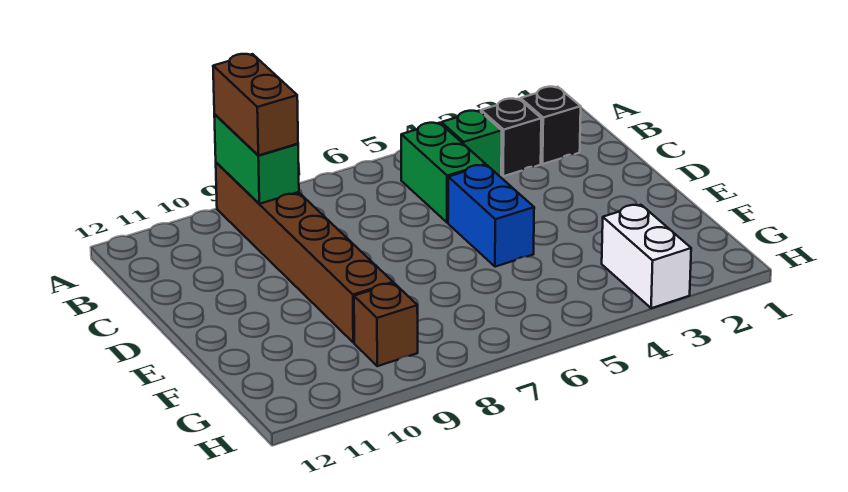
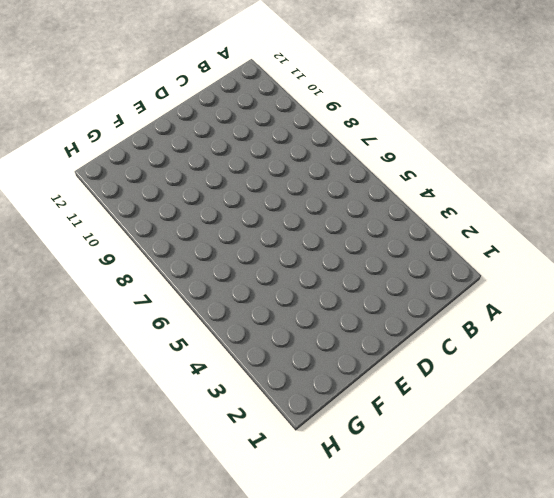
none -> brown brick A9:F9 level 1
none -> black brick B2 level 1

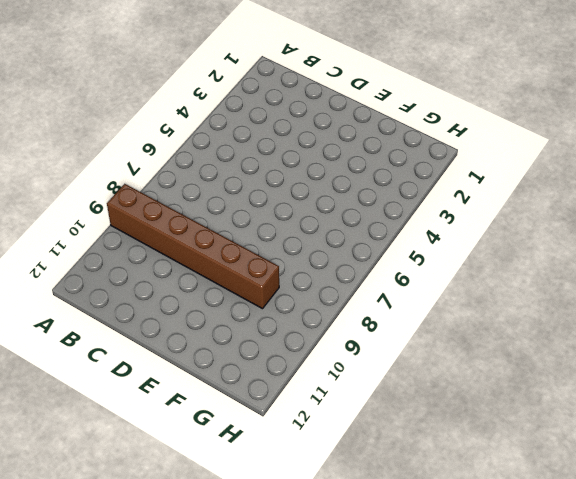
none -> black brick B2 level 1
none -> black brick B3 level 1

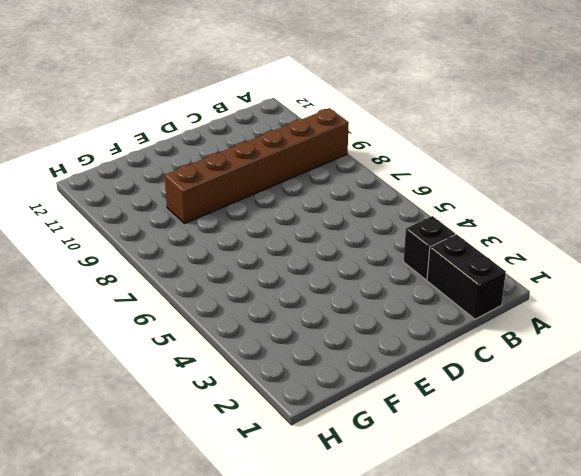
black brick B1:B2 level 1 -> black brick B2 level 1
none -> green brick B4 level 1
none -> green brick B5:C5 level 1

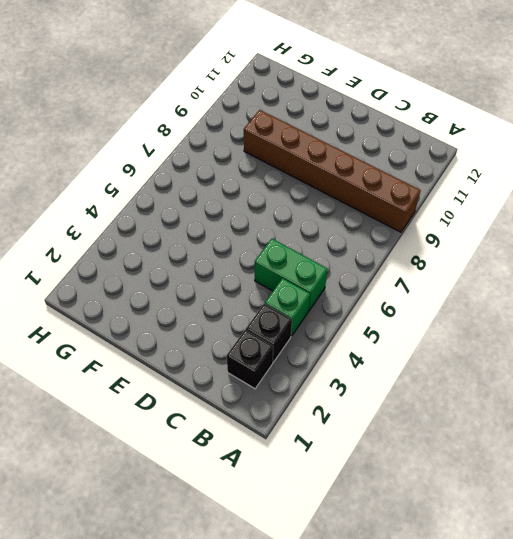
none -> blue brick D5:E5 level 1
none -> white brick G3:H3 level 1

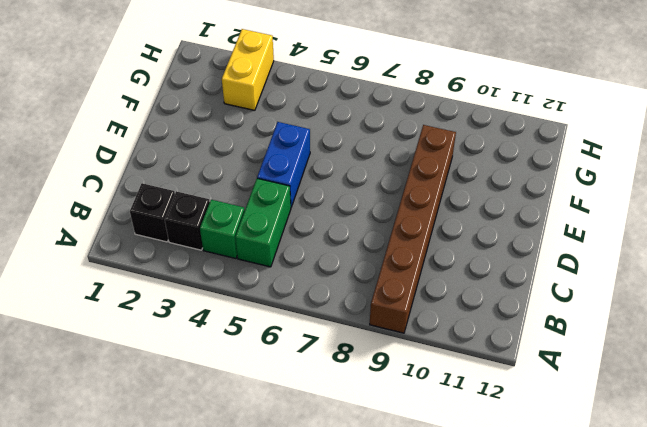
yellow brick G3:H3 level 1 -> white brick G3:H3 level 1
none -> brown brick G9 level 1
none -> green brick A9:B9 level 2

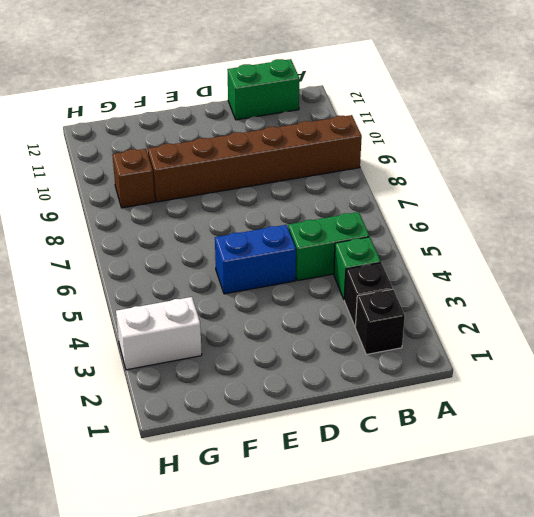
green brick B12:C12 level 1 -> green brick A9:B9 level 2
none -> brown brick A9:B9 level 3

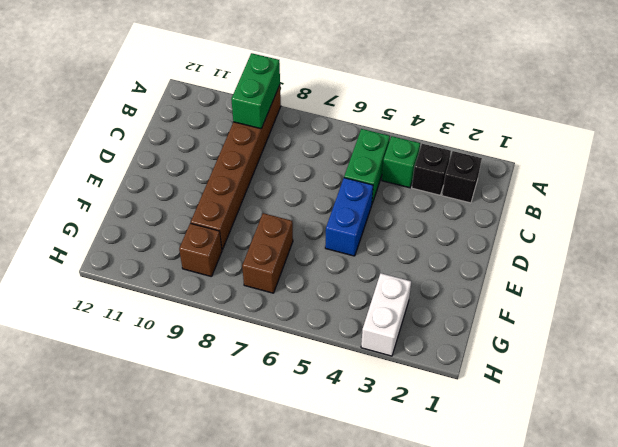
brown brick F7:G7 level 1 -> brown brick A9:B9 level 3

